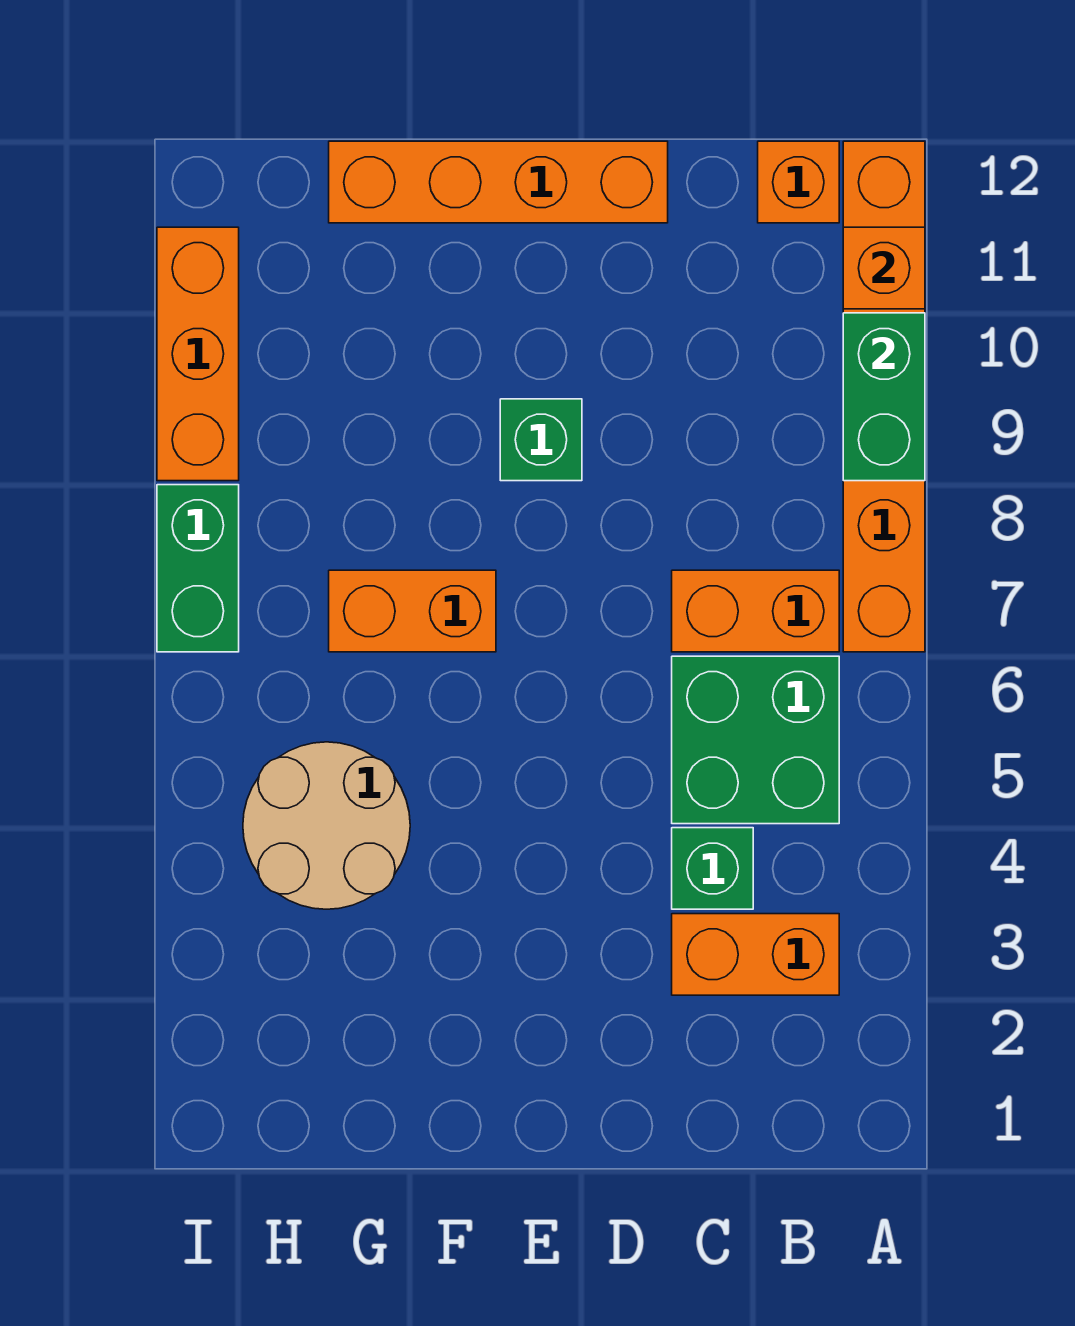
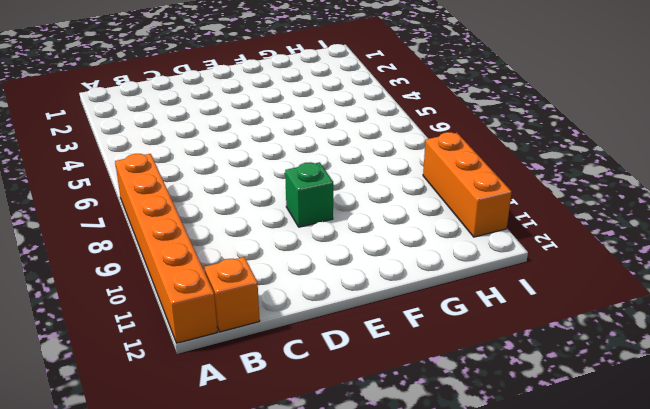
none -> orange brick B3:C3 level 1
none -> green brick B5:C6 level 1
none -> orange brick B7:C7 level 1

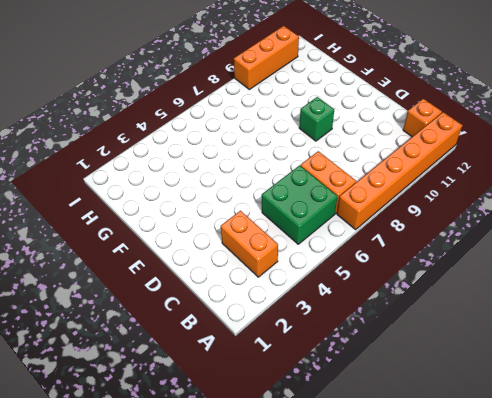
none -> green brick C4 level 1
none -> orange brick D12:G12 level 1
none -> orange brick F7:G7 level 1

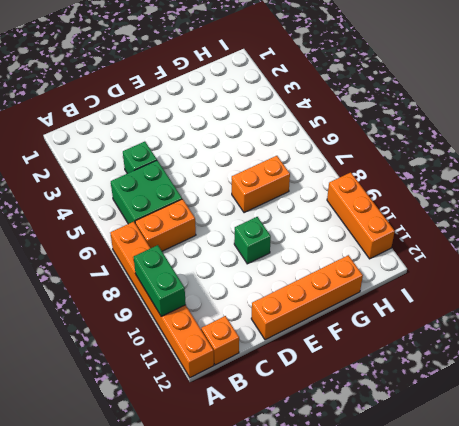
none -> orange brick B3:C3 level 1
none -> tan round brick G4:H5 level 1
none -> green brick I7:I8 level 1

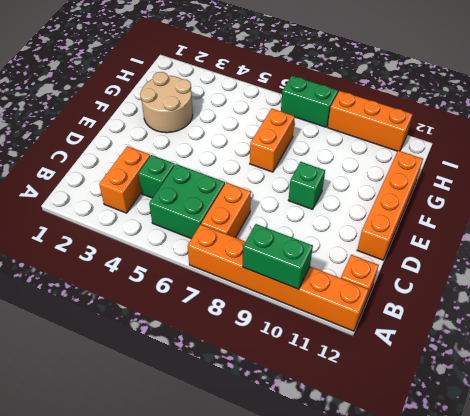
tan round brick F2:G3 level 1 -> tan round brick G4:H5 level 1
none -> orange brick A11 level 2

